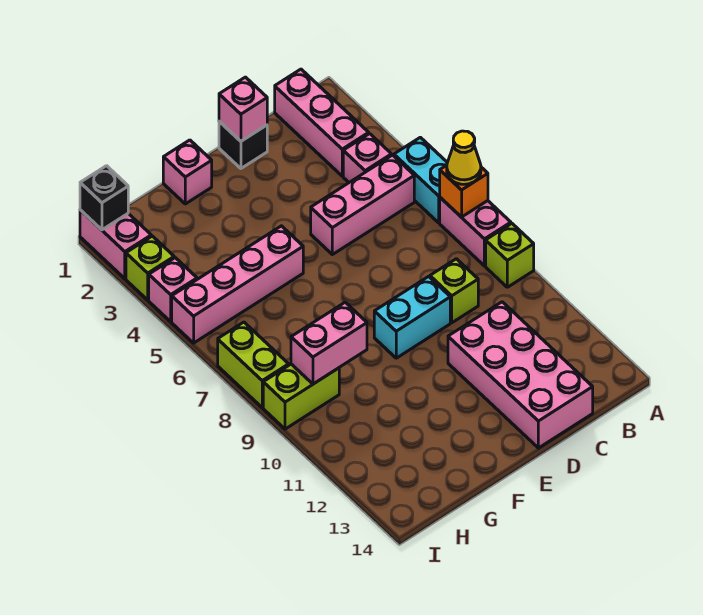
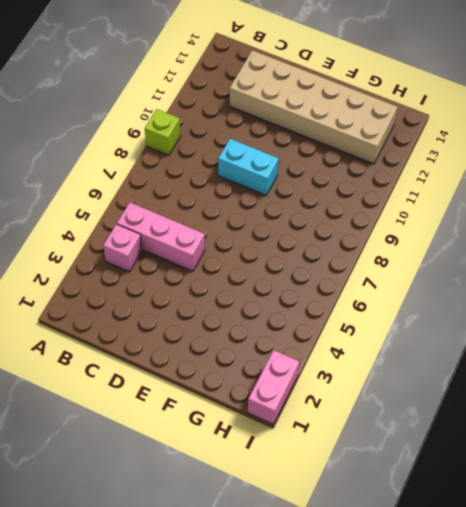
tan brick C12:H13 level 1 -> pink brick C11:D14 level 1
none -> cyan brick A5:A6 level 1
none -> pink brick A7:A8 level 1
none -> pink brick B1:B3 level 1

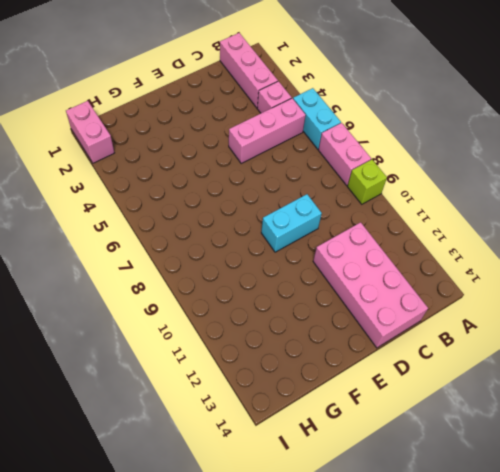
none -> lime brick C9 level 1
none -> black brick D1 level 1
none -> pink brick F1 level 1

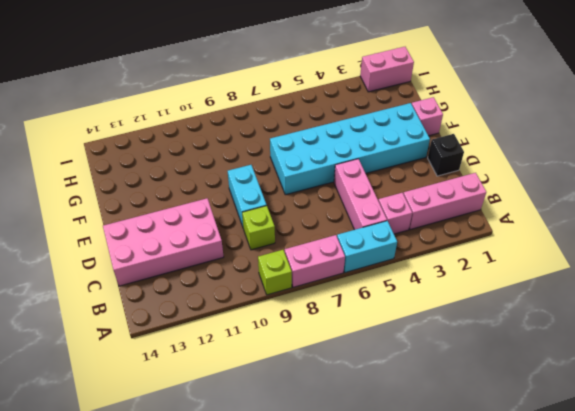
cyan brick E2:F7 level 1 -> pink brick F5:I5 level 1
none -> lime brick H9:I9 level 1
none -> lime brick I3 level 1
none -> pink brick I4 level 1

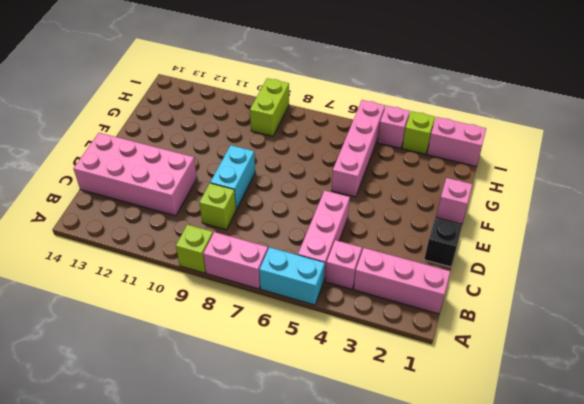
none -> lime brick I7:I8 level 1
none -> orange brick A7 level 2
none -> pink brick D1 level 2

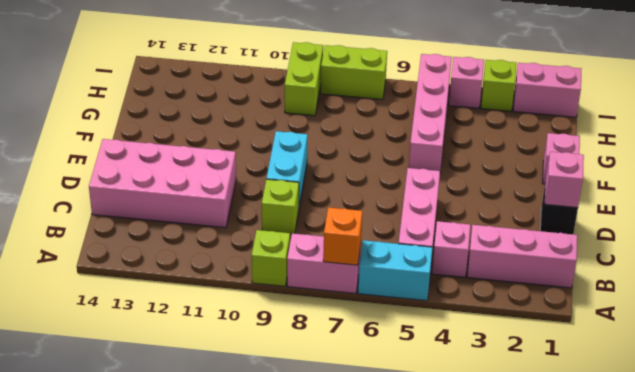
none -> pink brick G9:H9 level 2
none -> black brick I1 level 2
none -> yellow cone A7 level 3

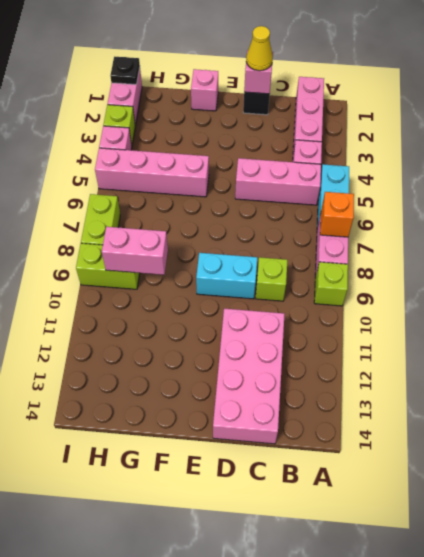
yellow cone D1 level 3 -> yellow cone A7 level 3
black plate I1 level 2 -> black brick I1 level 2

